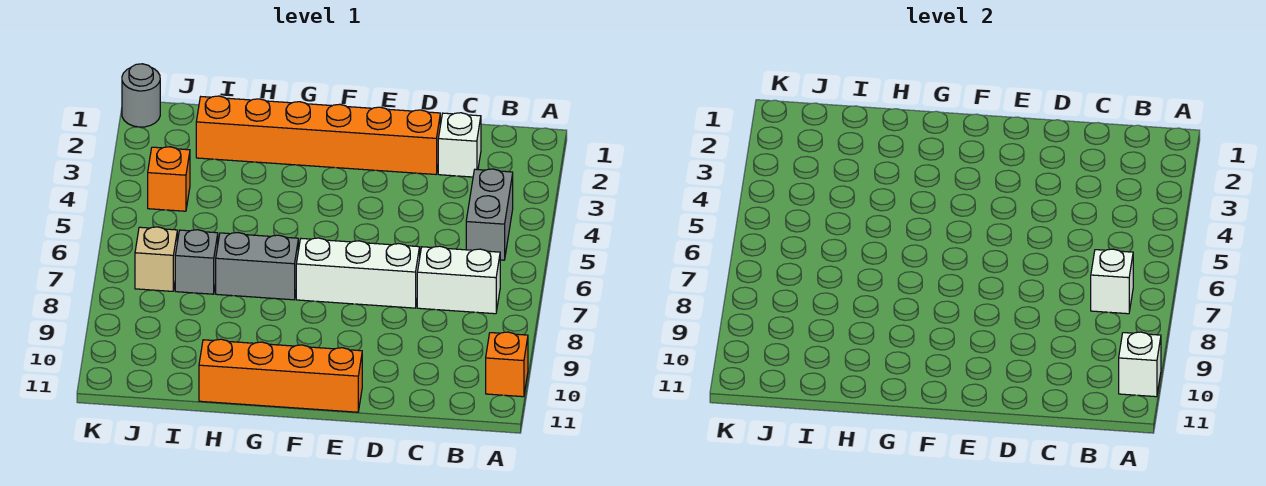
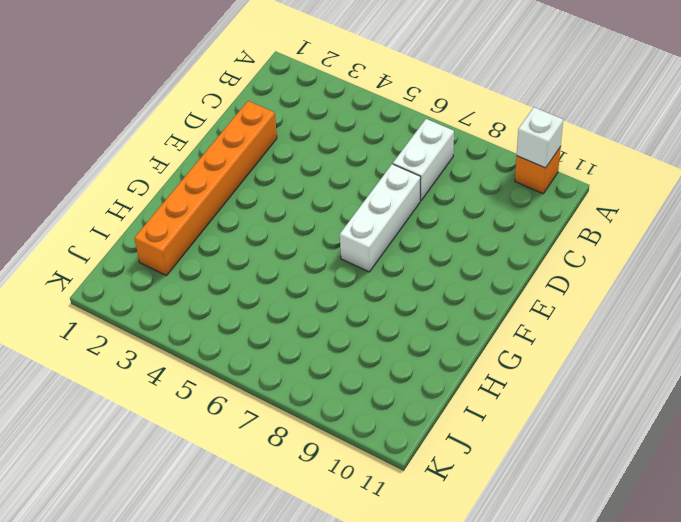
none -> grey brick B4:B5 level 1
none -> white brick C2 level 1
none -> orange brick E11:H11 level 1

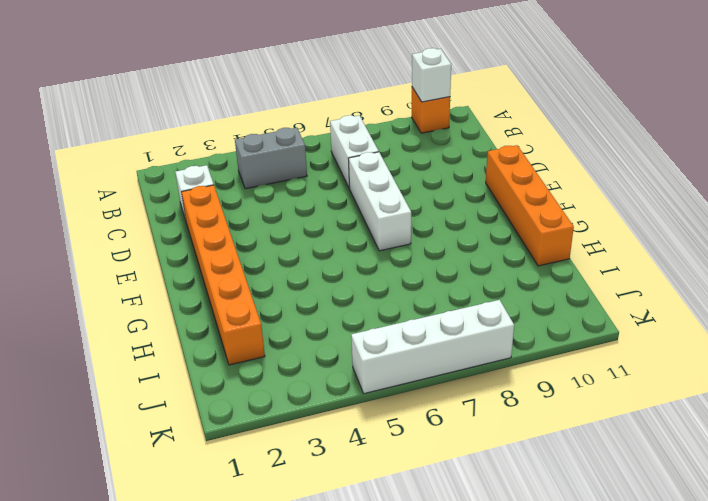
white brick K5:K8 level 1 -> none
none -> grey brick G7:H7 level 1
none -> grey brick I7 level 1
none -> orange brick J4 level 1

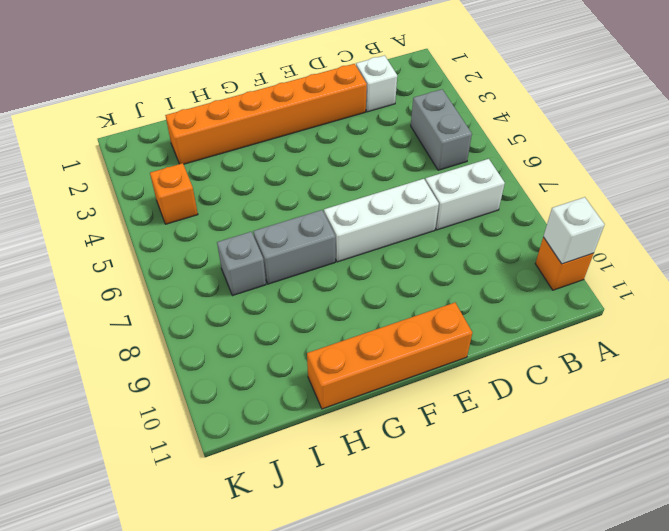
none -> tan brick J7 level 1
none -> grey round brick K1 level 1
none -> white brick B7 level 2

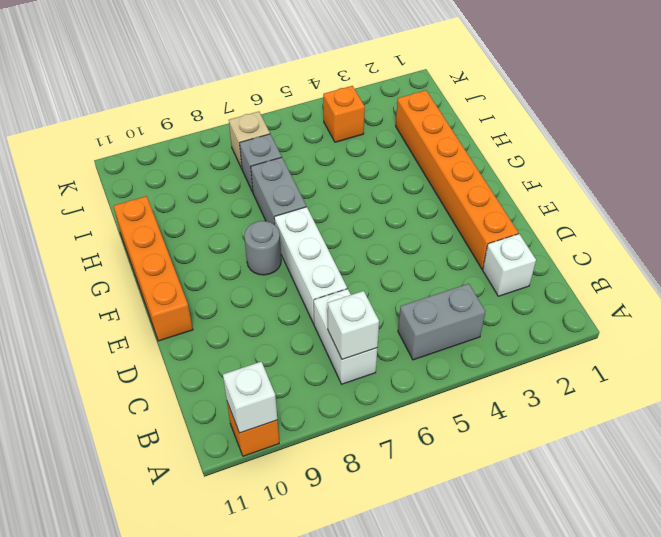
grey round brick F8 level 1 -> grey round brick K1 level 1

